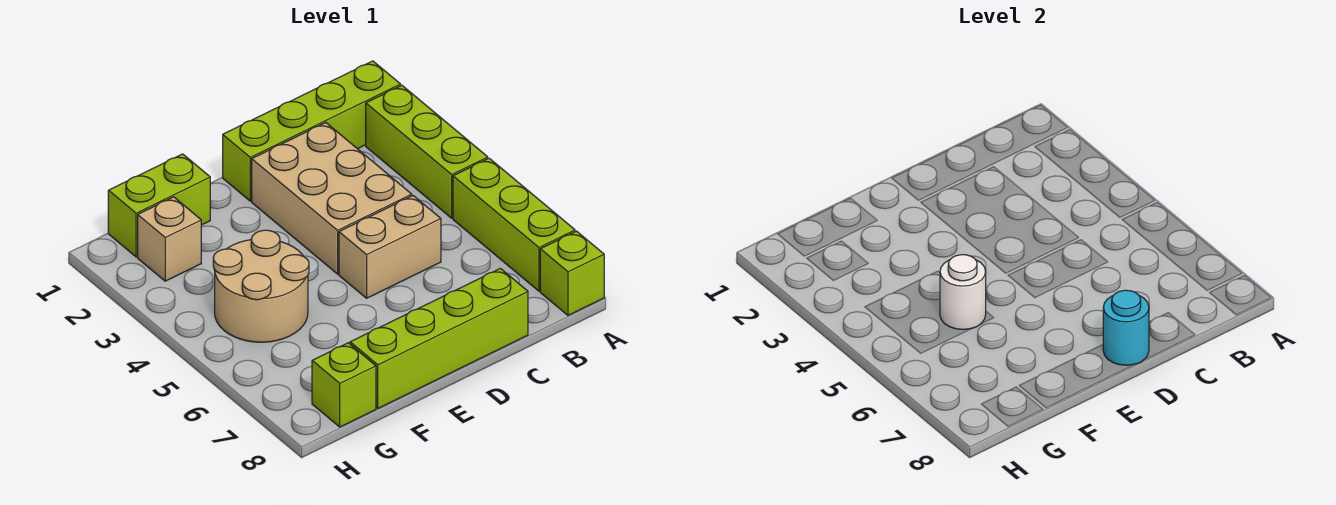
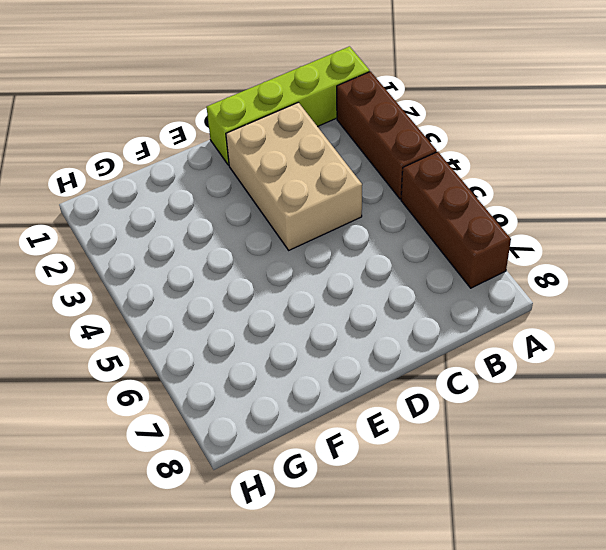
brown brick A2:A4 level 1 -> lime brick A2:A4 level 1
brown brick A5:A7 level 1 -> lime brick A5:A7 level 1
none -> lime brick A8 level 1
none -> tan brick C5:D5 level 1
none -> lime brick C8:F8 level 1

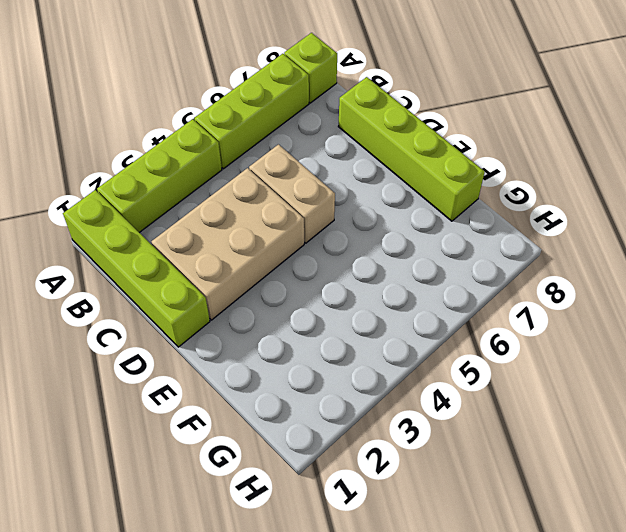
none -> lime brick F1:G1 level 1
none -> tan round brick F4:G5 level 1
none -> tan brick G2 level 1

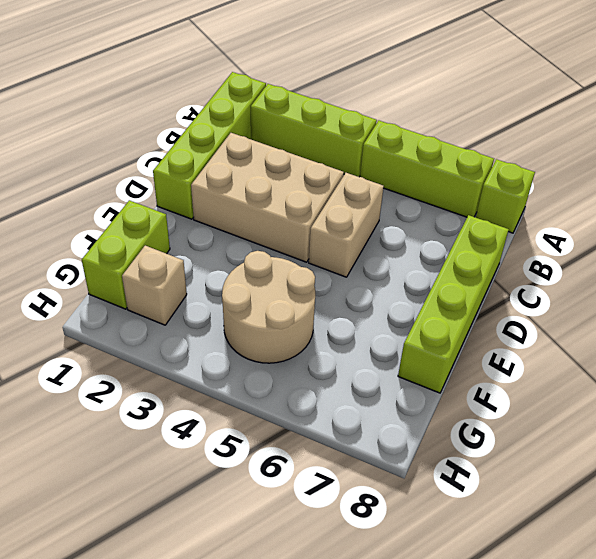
none -> lime brick G8 level 1
none -> cyan round brick D8 level 2
none -> white round brick F5 level 2

